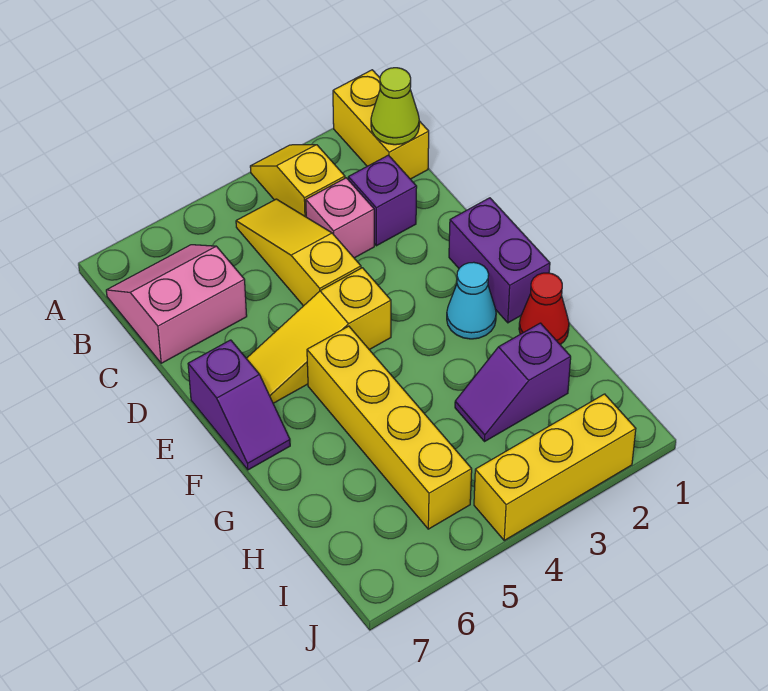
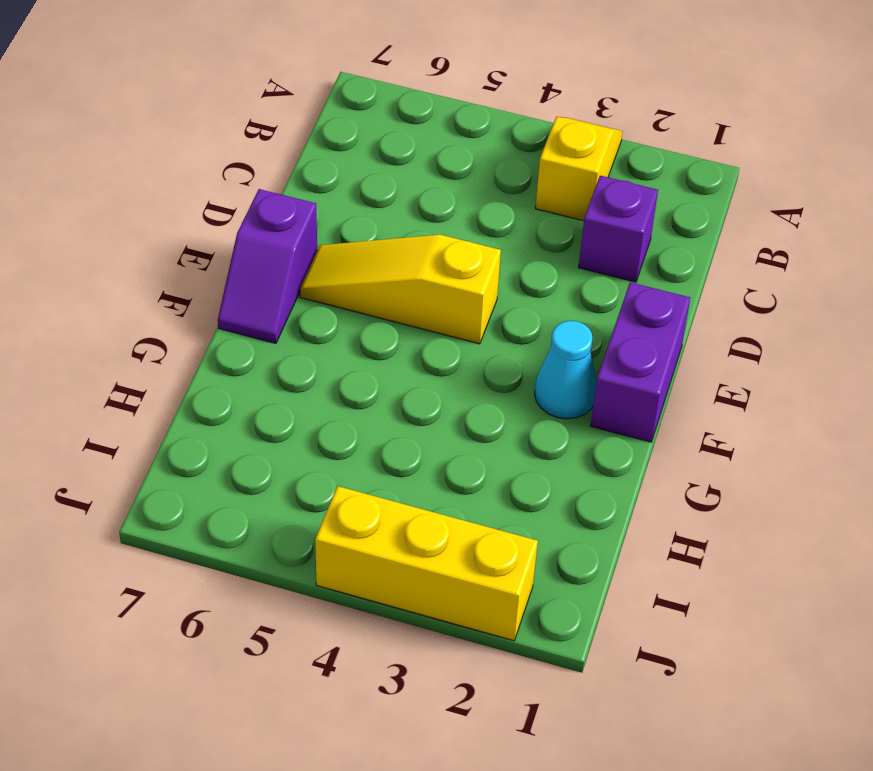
none -> yellow brick A1:B1 level 1
none -> yellow slope B4:D4 level 1 top D
none -> pink slope B6:C7 level 1 top C

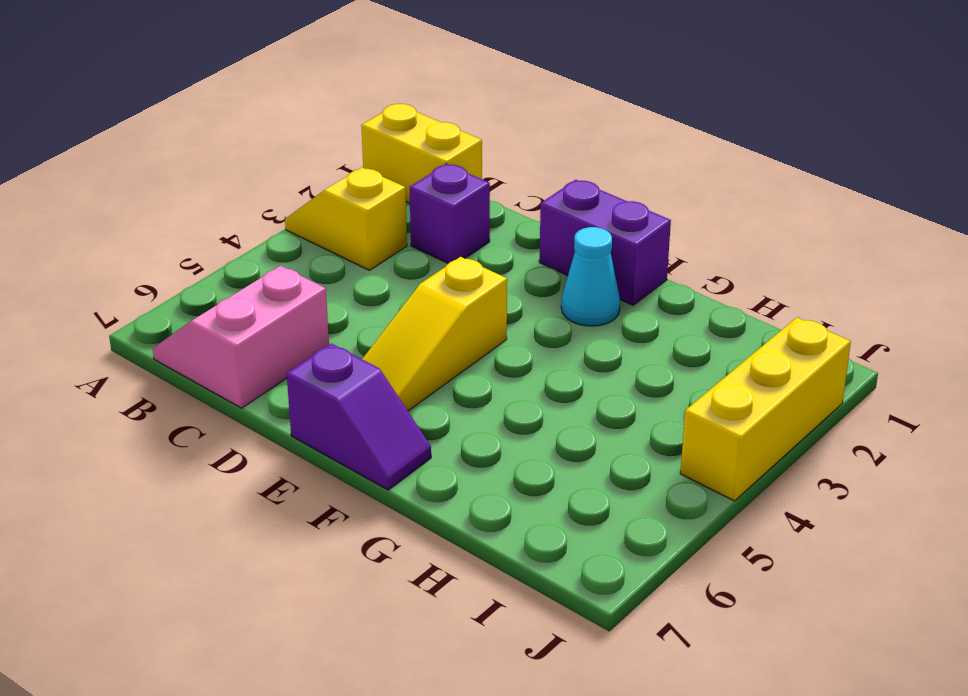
none -> yellow slope B4:D4 level 1 top D
none -> pink brick C3 level 1
none -> yellow brick F5:I5 level 1

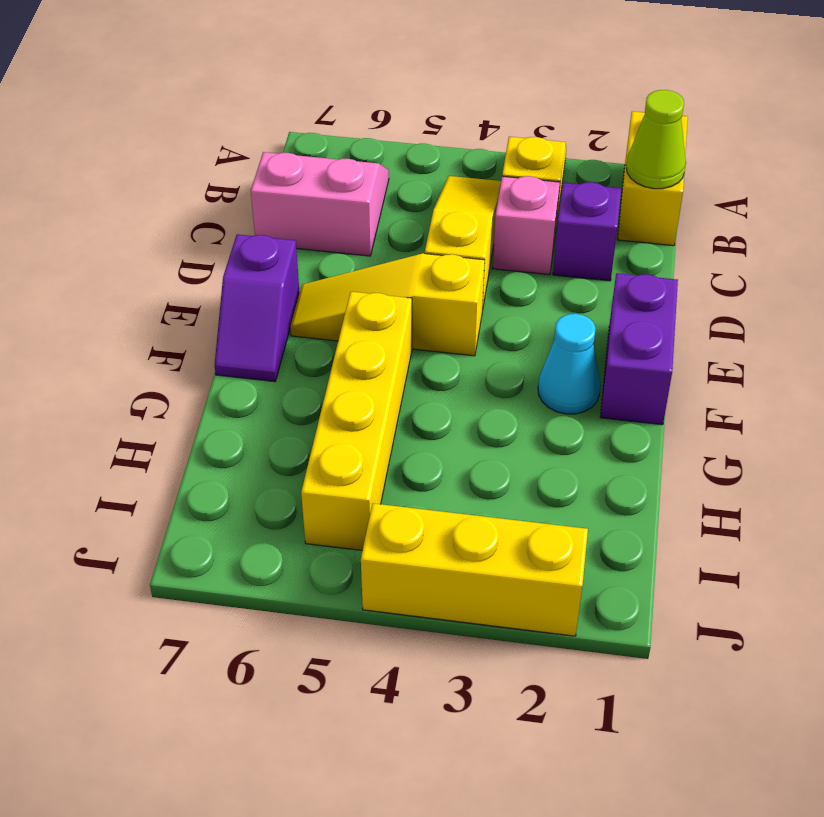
none -> red cone G1 level 1
none -> purple slope H2:H3 level 1 top 2

